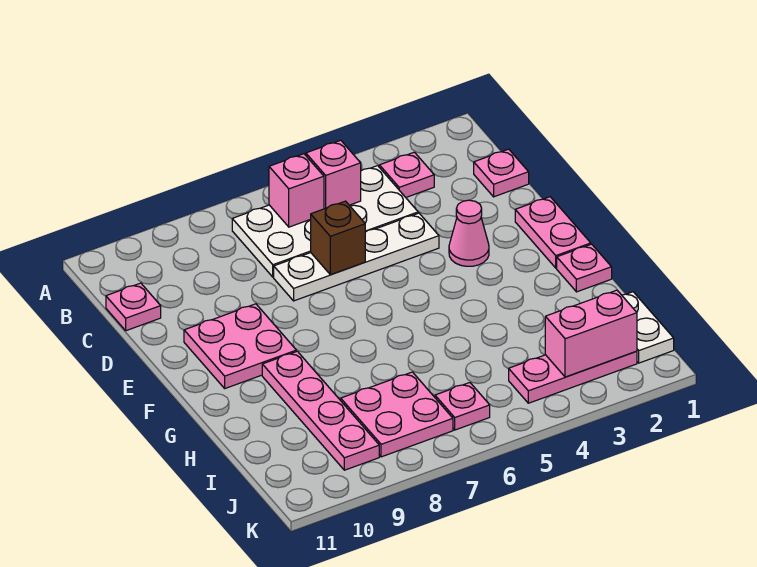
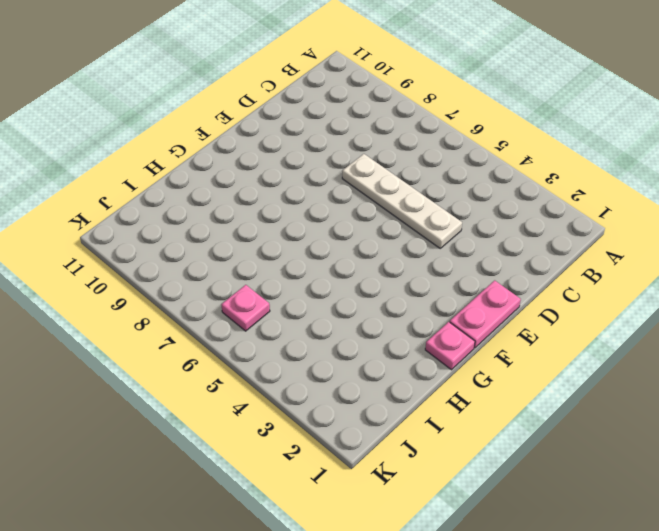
none -> pink plate B3 level 1
none -> white plate B4:C7 level 1
none -> pink plate C1 level 1

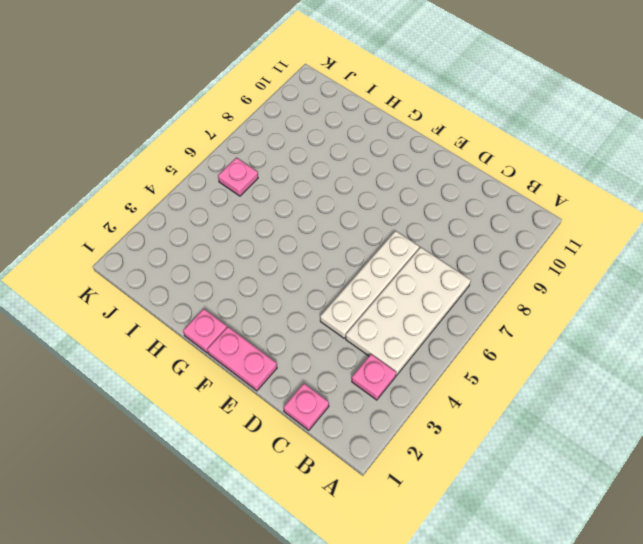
none -> pink plate C11 level 1
none -> pink cone E3 level 1
none -> pink plate E9:F10 level 1

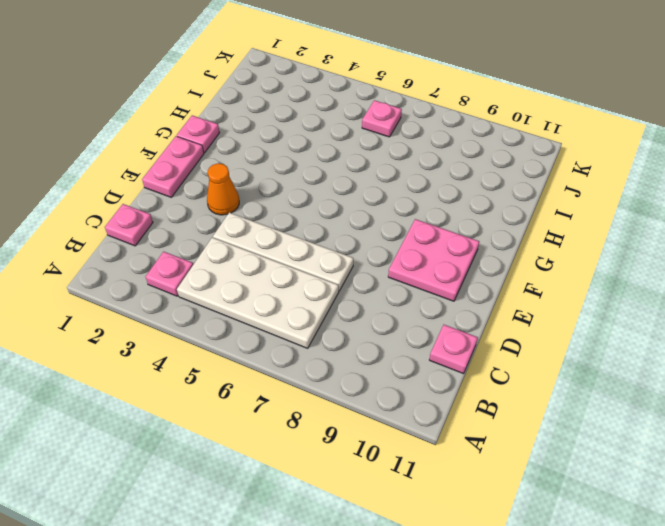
orange cone E3 level 1 -> pink cone E3 level 1
none -> pink plate G9:J9 level 1
none -> white plate I1:J1 level 1
none -> pink plate I7:J8 level 1

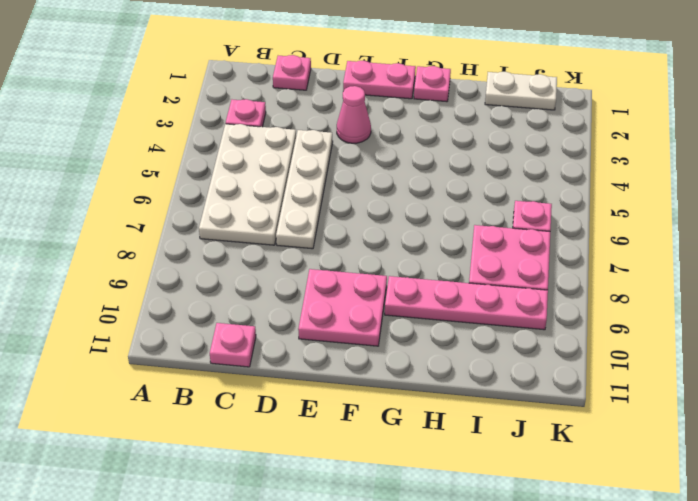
none -> pink plate J2:J4 level 1
none -> pink brick B5 level 2
none -> pink brick B6 level 2

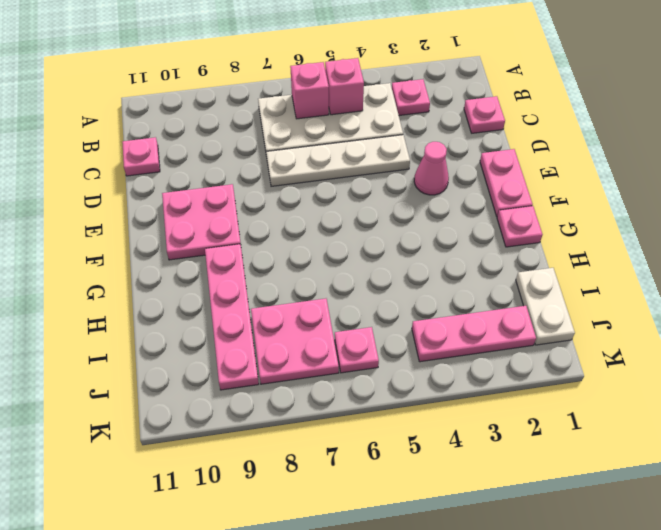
none -> brown brick D6 level 2
none -> pink brick J2:J3 level 2

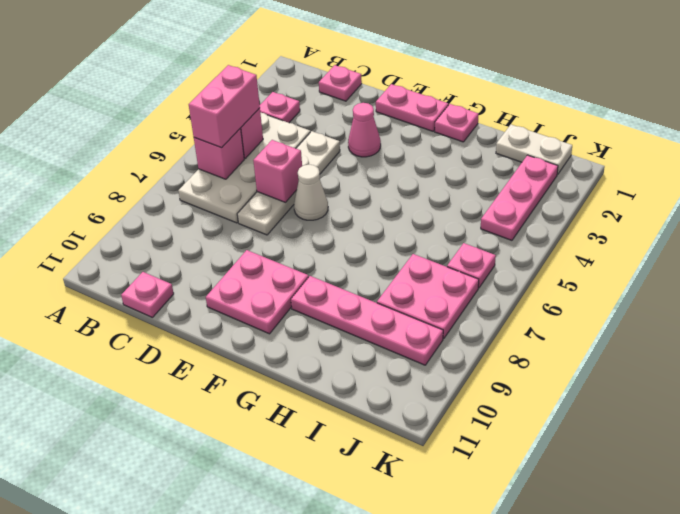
pink brick B5:B6 level 3 -> pink brick J2:J3 level 2
pink brick D6 level 2 -> brown brick D6 level 2
white cone E6 level 1 -> none

